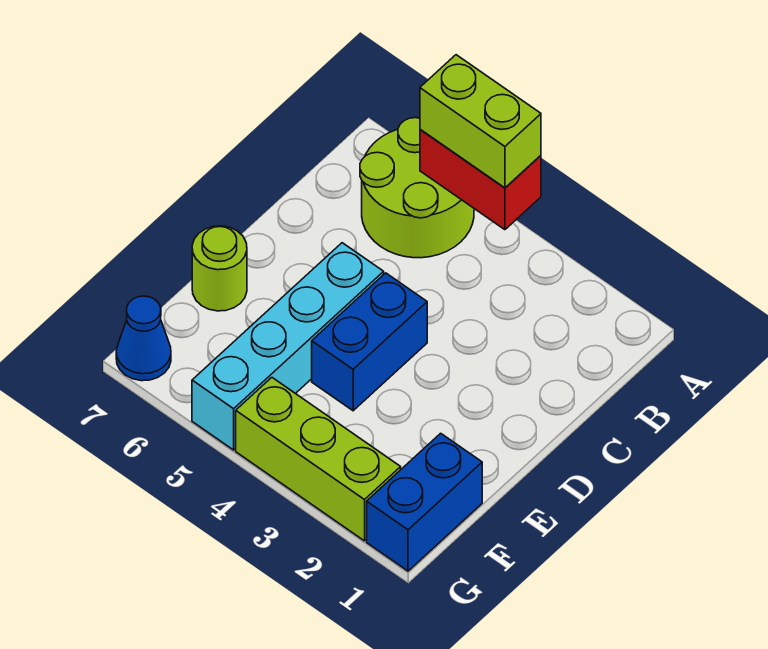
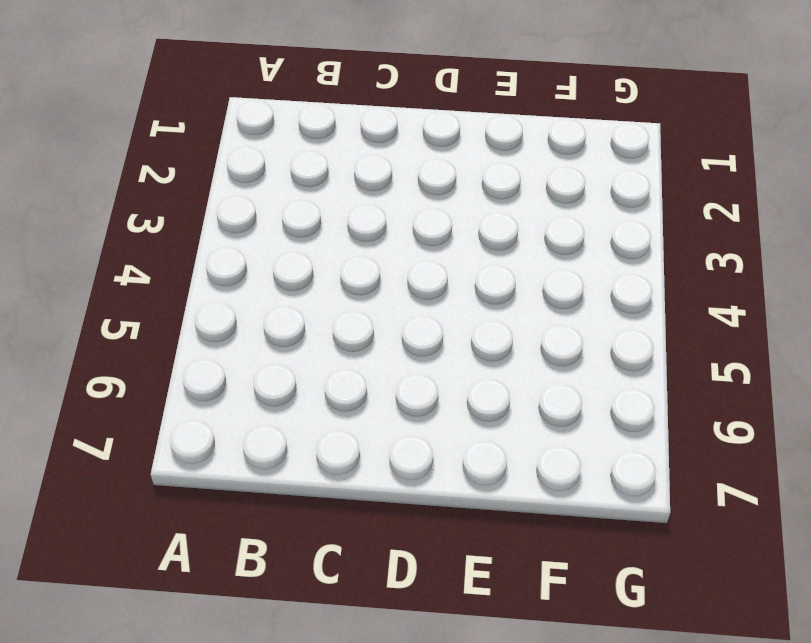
none -> lime round brick A5:B6 level 1
none -> blue brick D4:E4 level 1

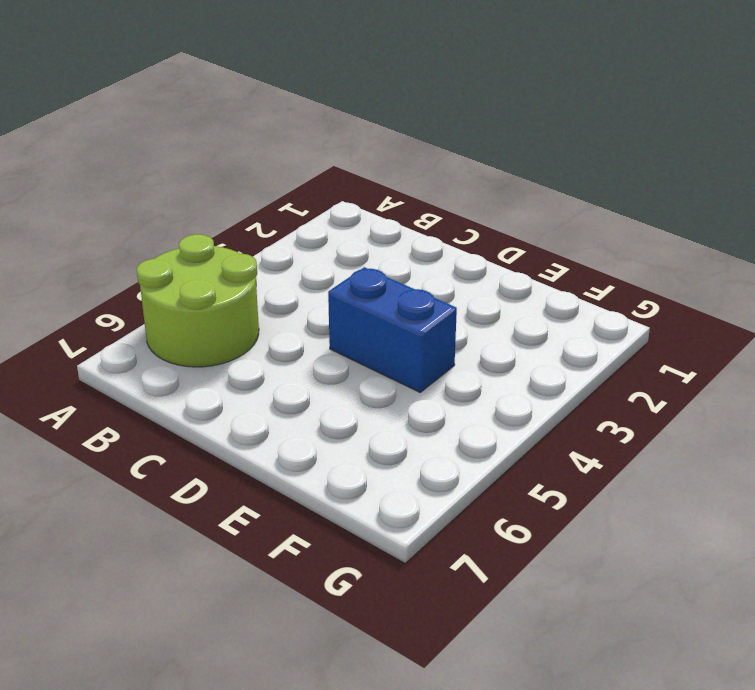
none -> cyan brick D5:G5 level 1
none -> lime round brick E7 level 1

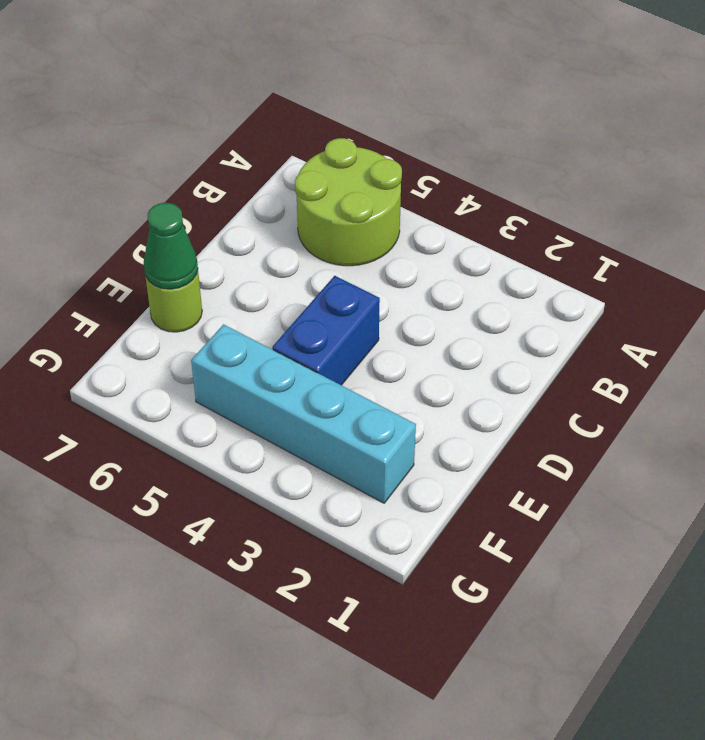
green cone E7 level 2 -> none
cyan brick F2:F5 level 1 -> cyan brick D5:G5 level 1
none -> blue brick F1:G1 level 1
none -> lime brick G2:G4 level 1

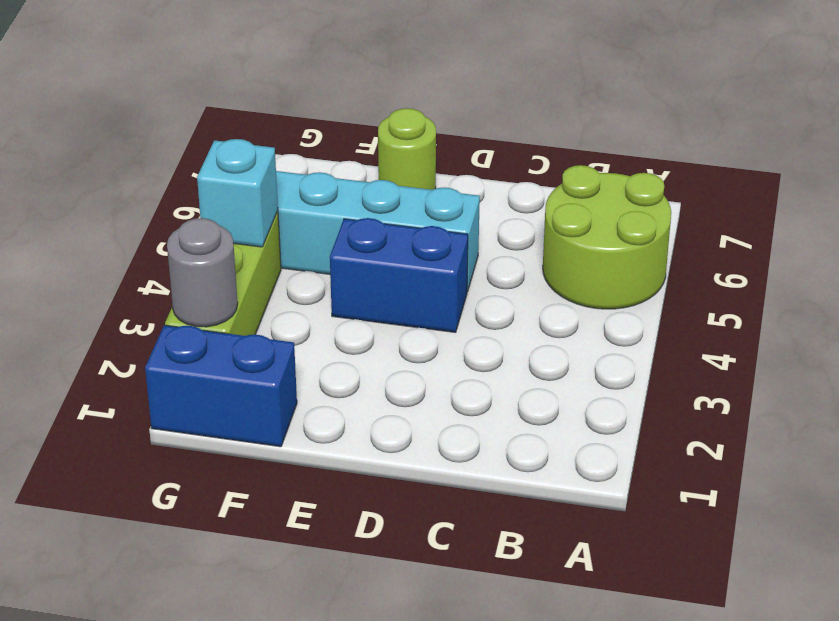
grey round brick G2 level 2 -> none
cyan brick G4 level 2 -> none
none -> blue cone G7 level 1
none -> red brick A4:A5 level 2

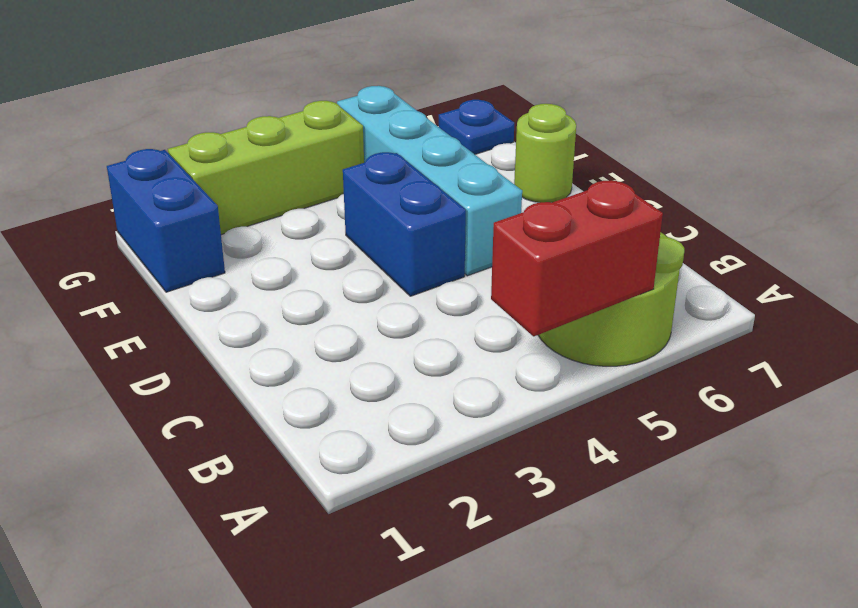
blue plate G7 level 1 -> blue cone G7 level 1
none -> lime brick A4:A5 level 3

